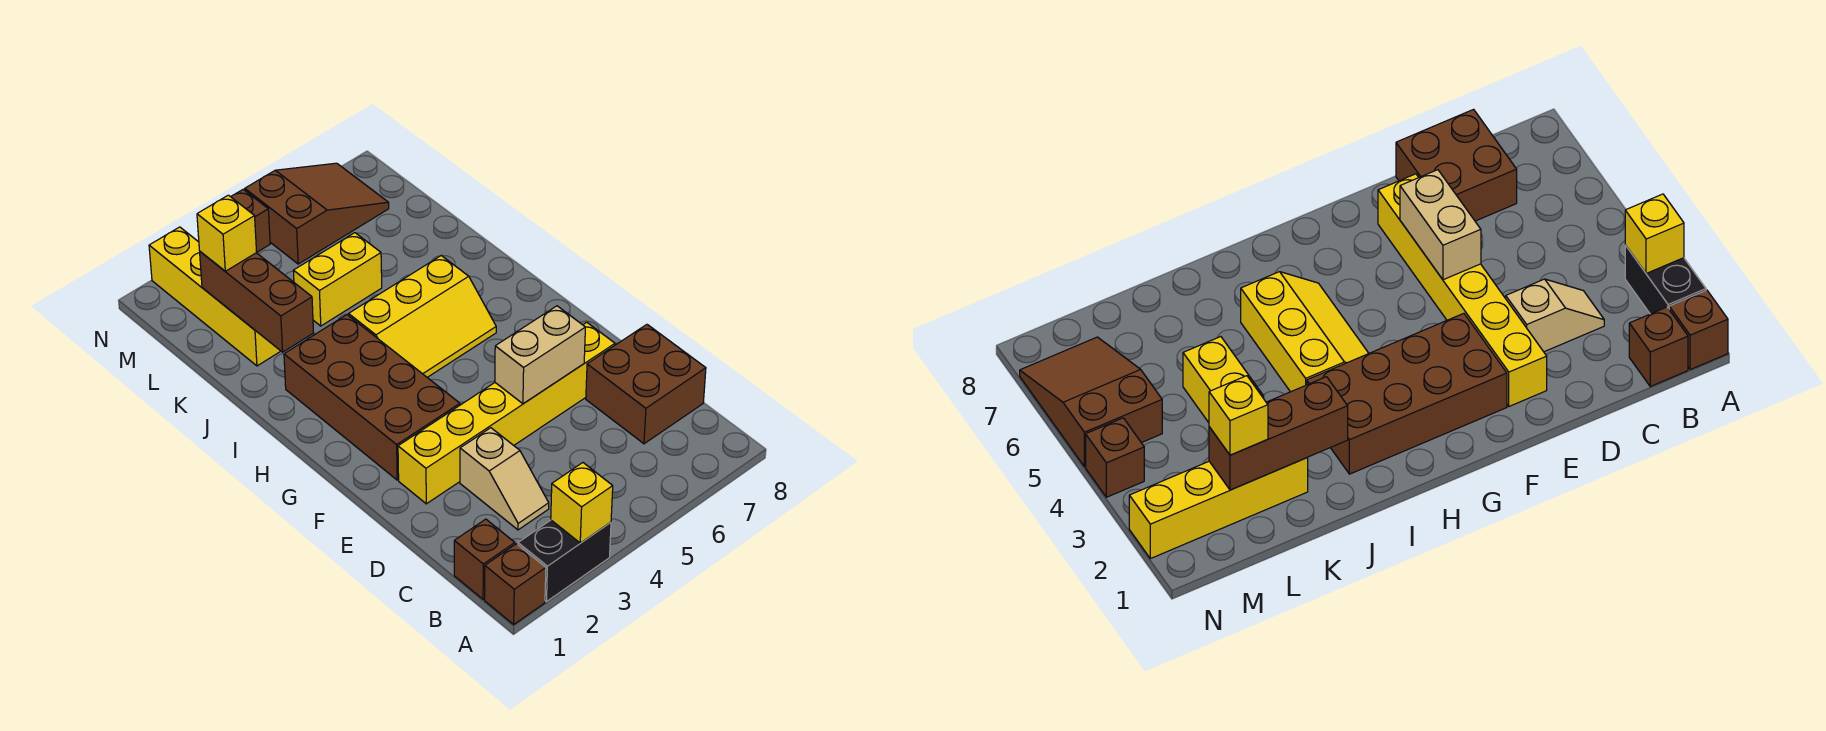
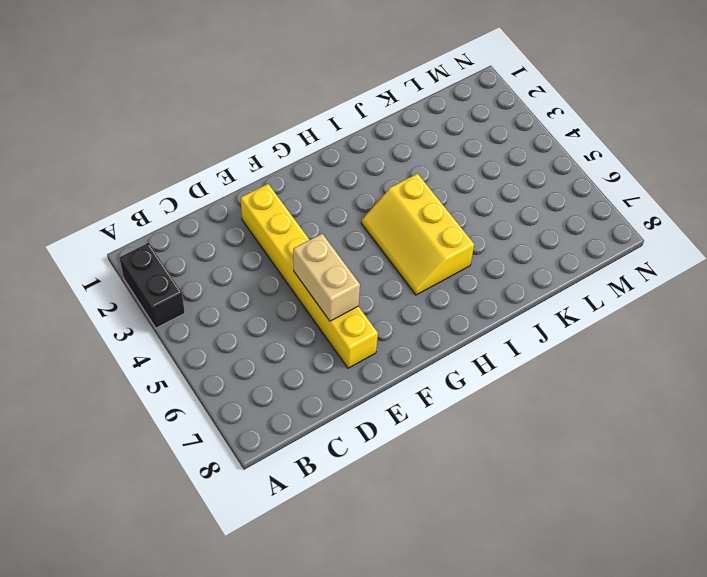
none -> brown brick A1 level 1
none -> brown brick B1 level 1
none -> tan slope C3:D3 level 1 top D

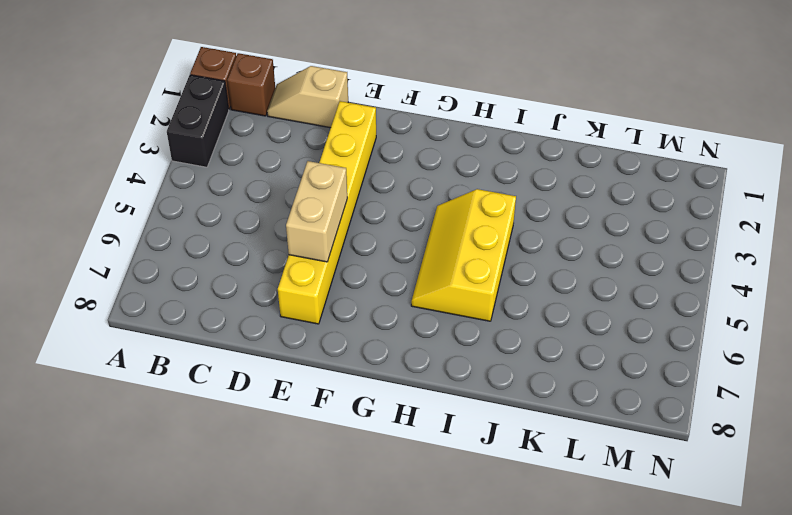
tan slope C1:D1 level 1 top D -> tan slope C3:D3 level 1 top D
none -> brown brick C7:D8 level 1
none -> brown brick F2:I3 level 1
none -> yellow brick K2:N2 level 1

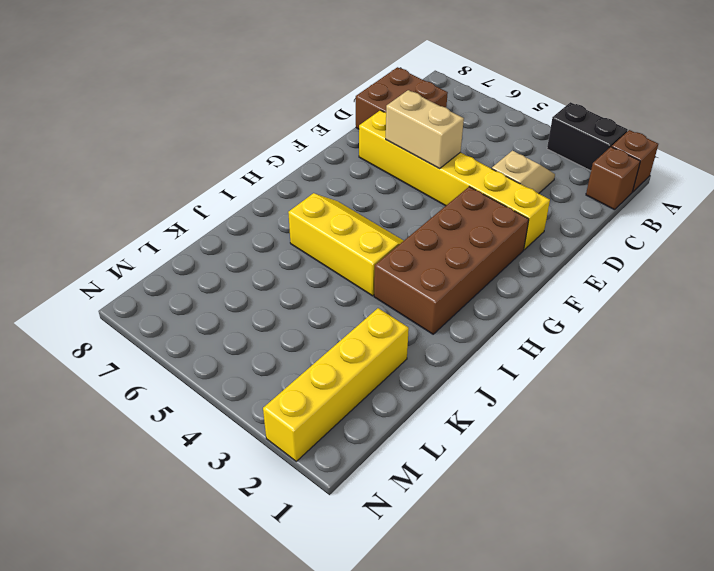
none -> yellow brick K4:K5 level 1
none -> brown slope M5:N7 level 1 top 5
none -> brown brick N4 level 1

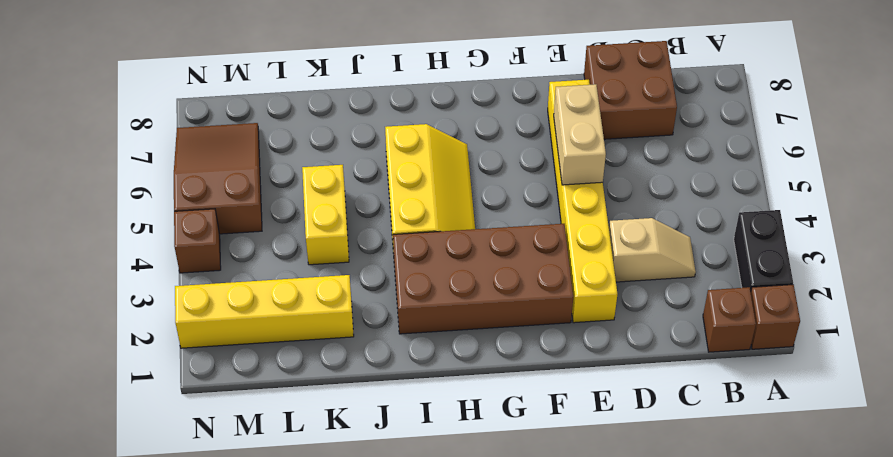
none -> yellow brick A3 level 2
none -> brown brick J2:L2 level 2
none -> yellow brick L2 level 3

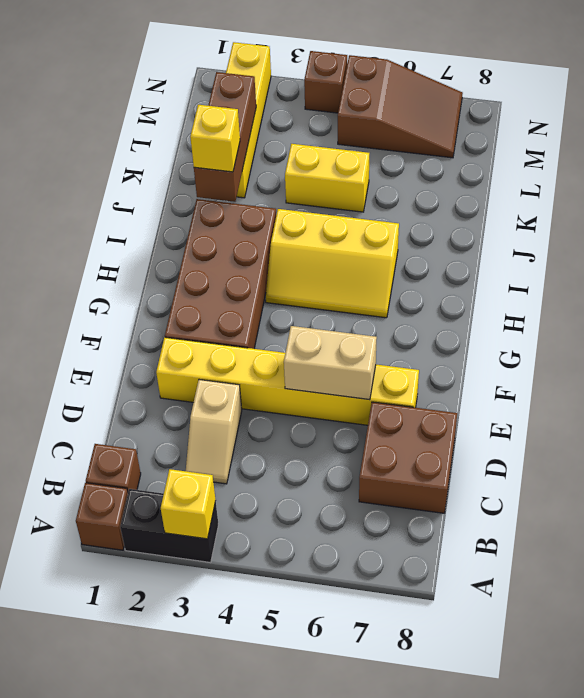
yellow brick J2 level 3 -> yellow brick L2 level 3

